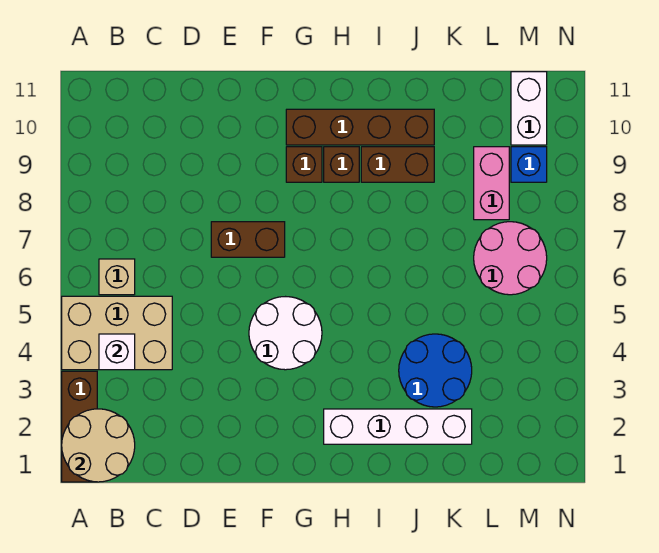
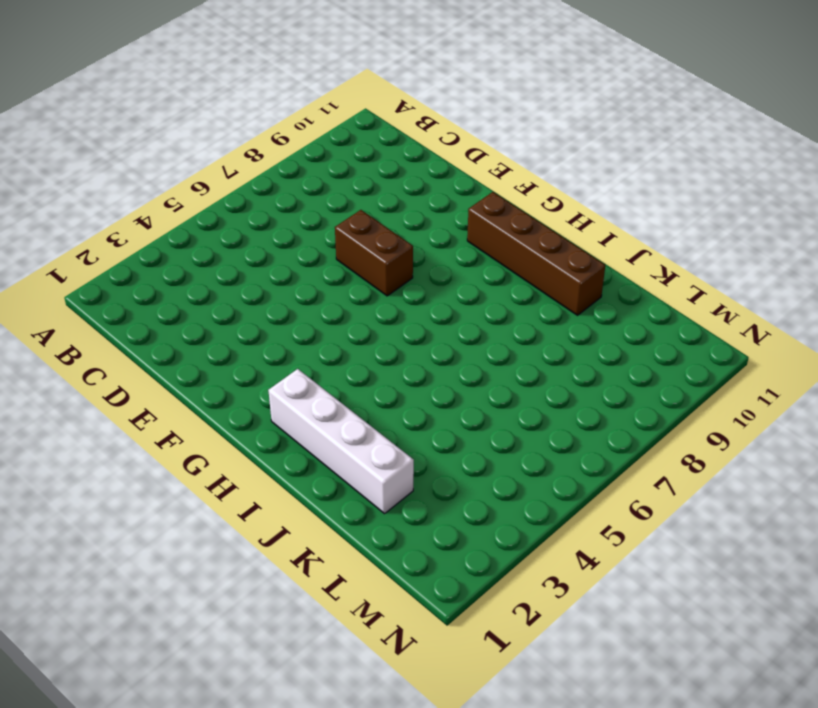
none -> brown brick A1:A3 level 1
none -> tan brick A4:C5 level 1
none -> tan brick B6 level 1

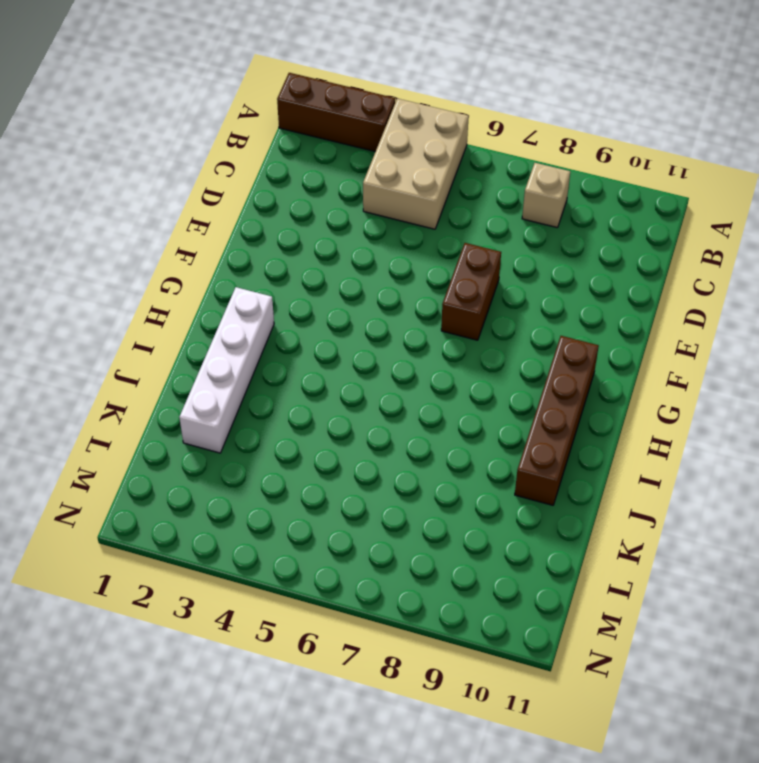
tan brick B8 level 1 -> tan brick B6 level 1
none -> white round brick F4:G5 level 1
none -> brown brick G9 level 1
none -> brown brick H9 level 1

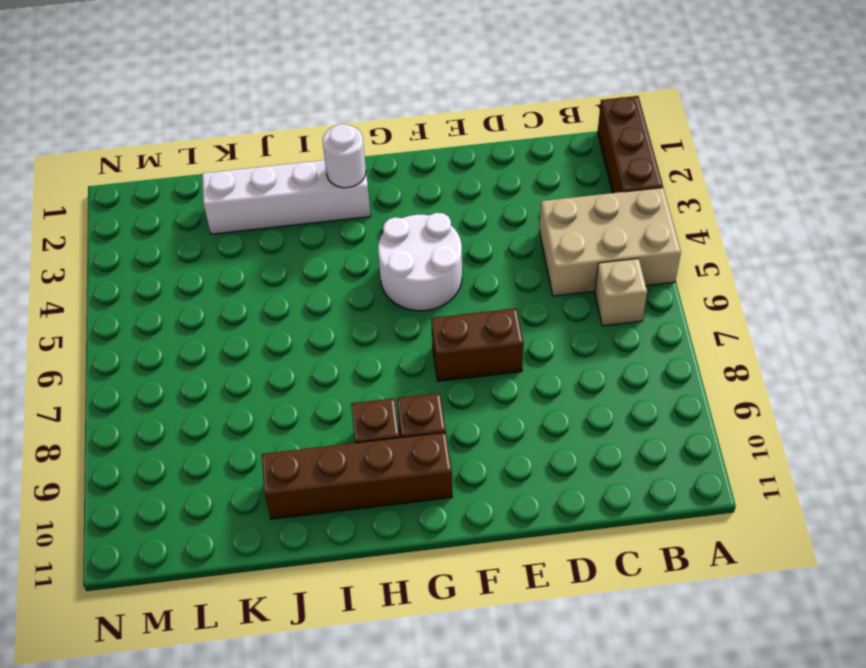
white round brick H2 level 2 -> none
none -> brown brick I9:J9 level 1
none -> blue round brick J3:K4 level 1
none -> pink round brick L6:M7 level 1

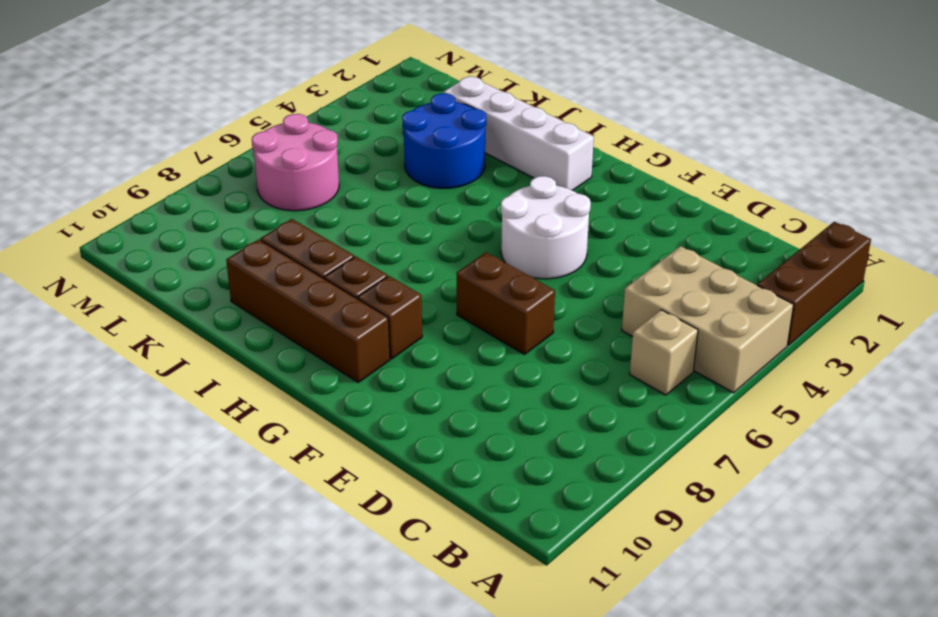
none -> pink brick L8:L9 level 1
none -> blue brick M9 level 1
none -> white brick M10:M11 level 1

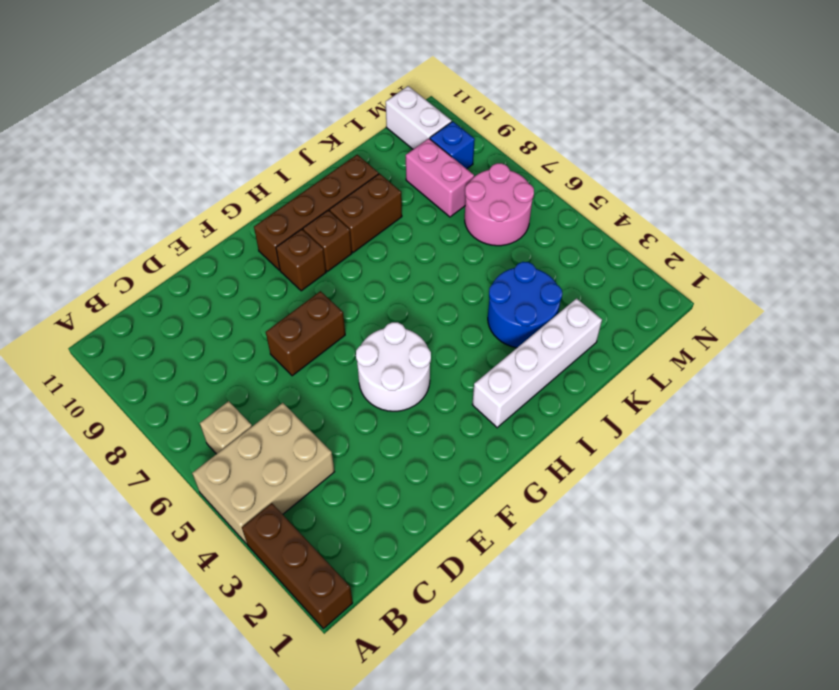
none -> tan round brick A1:B2 level 2
none -> white brick B4 level 2

